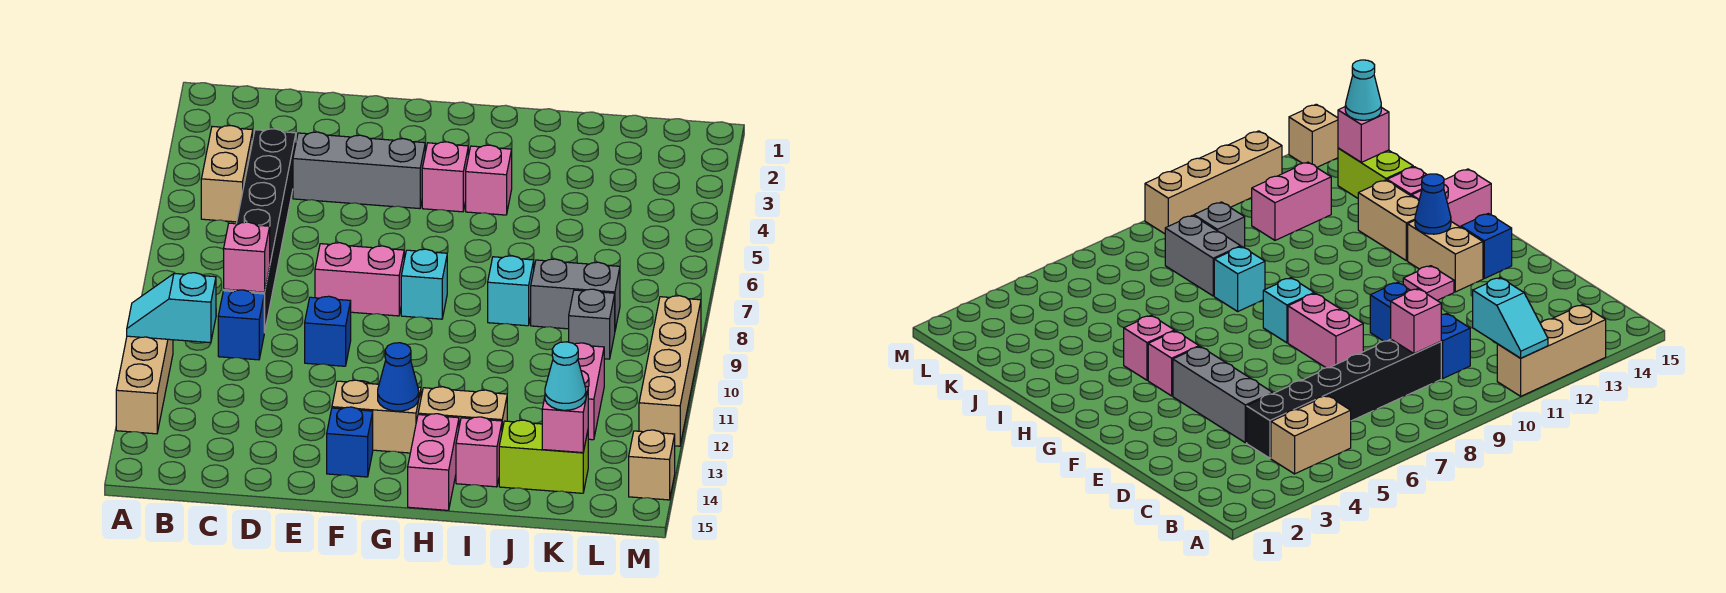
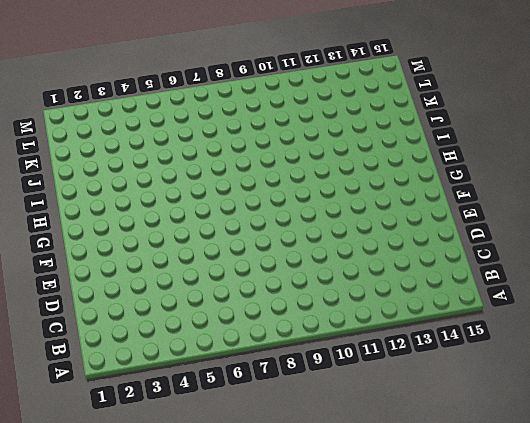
none -> tan brick A11:A13 level 1
none -> tan brick B4:B5 level 1
none -> black brick C4:C9 level 1

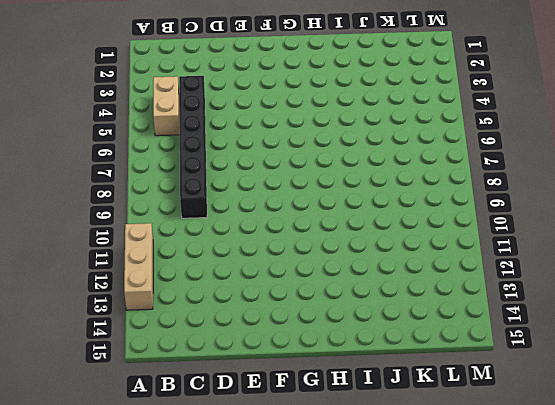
none -> blue brick C10 level 1
none -> grey brick D4:F4 level 1
none -> pink brick E8:F8 level 1

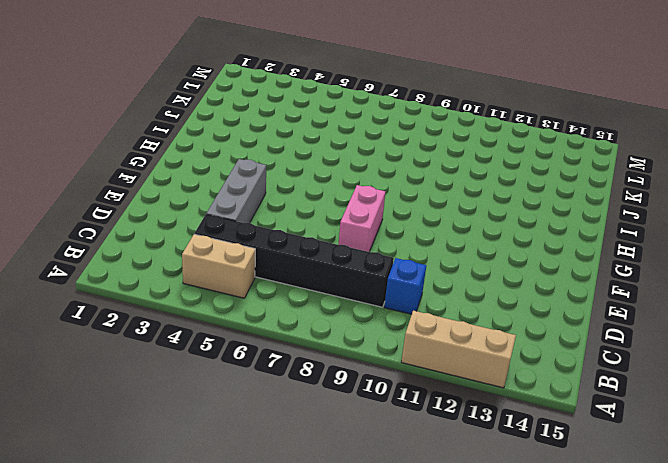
none -> blue brick E10 level 1
none -> pink plate F12 level 1
none -> tan brick F13:G13 level 1

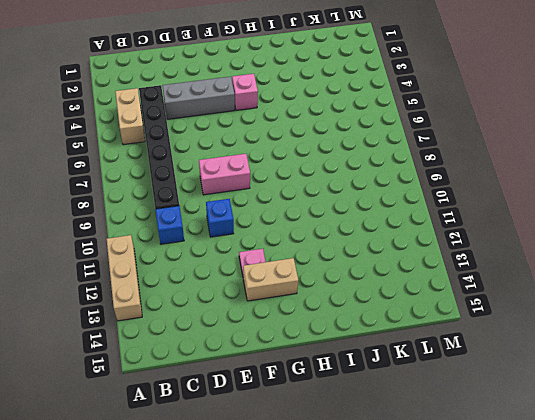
none -> blue brick F14 level 1
none -> cyan brick G8 level 1
none -> pink brick H4 level 1

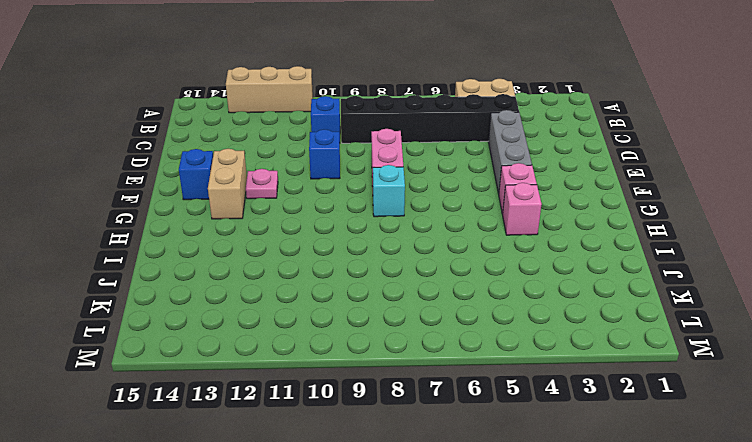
none -> tan brick H13:I13 level 1
none -> pink brick H14:H15 level 1
none -> cyan brick I8 level 1

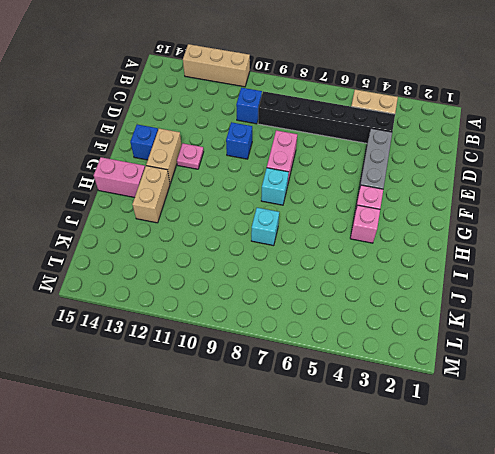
none -> pink brick I14 level 1
none -> grey brick J8:K8 level 1
none -> lime brick J14:K14 level 1

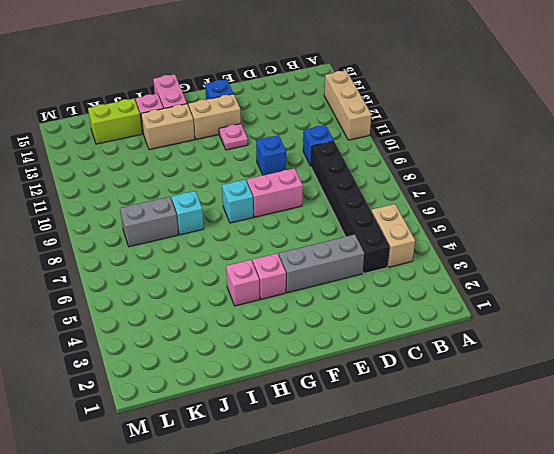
none -> grey brick K9 level 1
none -> pink brick K11:K12 level 1
none -> tan brick M9:M12 level 1

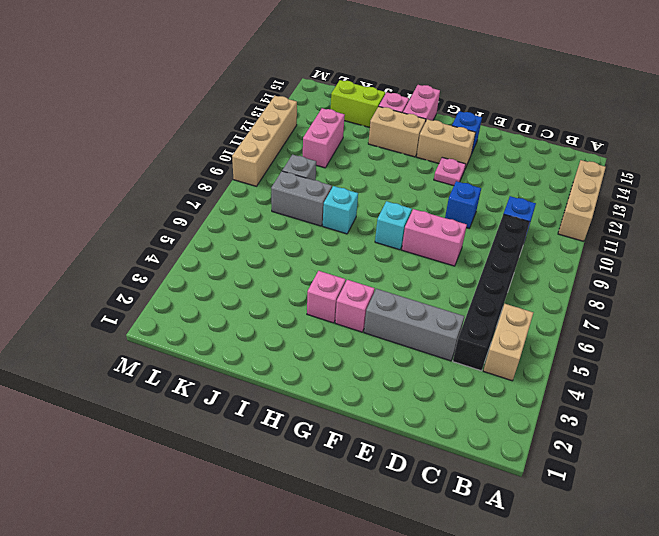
none -> tan brick M14 level 1
none -> cyan slope A11:B11 level 2 top B
none -> pink brick C9 level 2

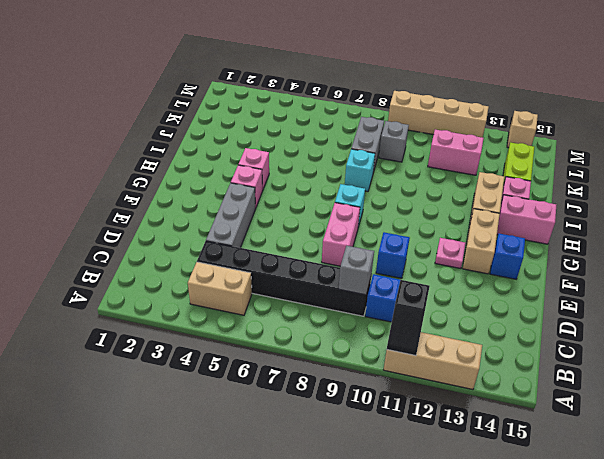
black slope A11:B11 level 2 top B -> cyan slope A11:B11 level 2 top B
grey brick C9 level 2 -> pink brick C9 level 2
none -> blue cone G13 level 2
none -> pink brick K14 level 2
none -> cyan cone K14 level 3

